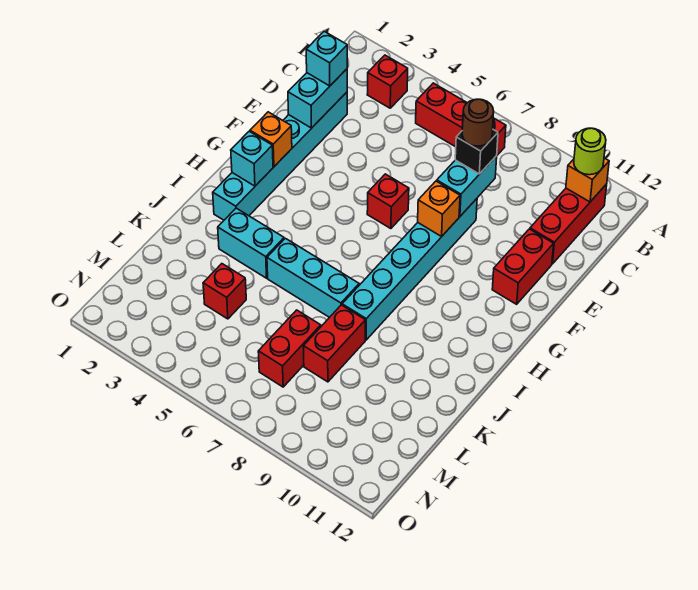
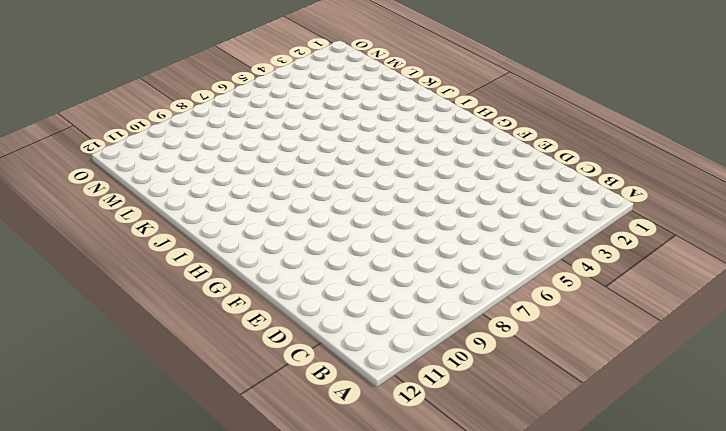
none -> red brick B3 level 1
none -> red brick B5:B7 level 1
none -> red brick B11:D11 level 1

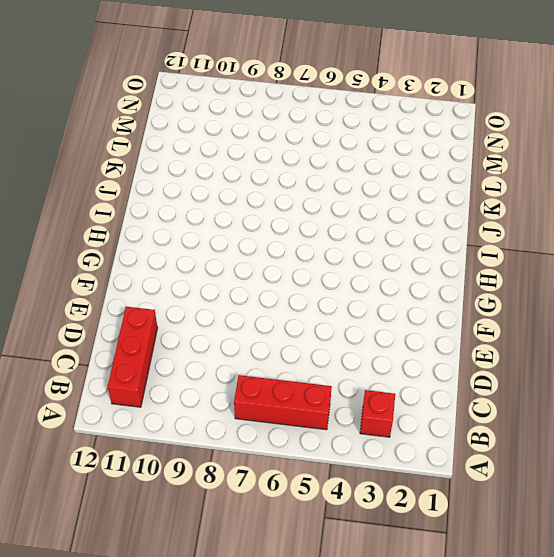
none -> cyan brick D2:I2 level 1
none -> cyan brick E8:J8 level 1
none -> red brick E11:F11 level 1

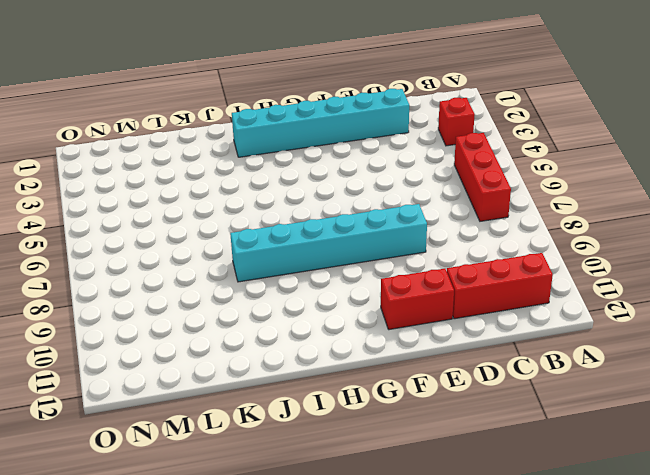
none -> red brick F6 level 1
none -> cyan brick J3:J4 level 1
none -> cyan brick J5:J7 level 1

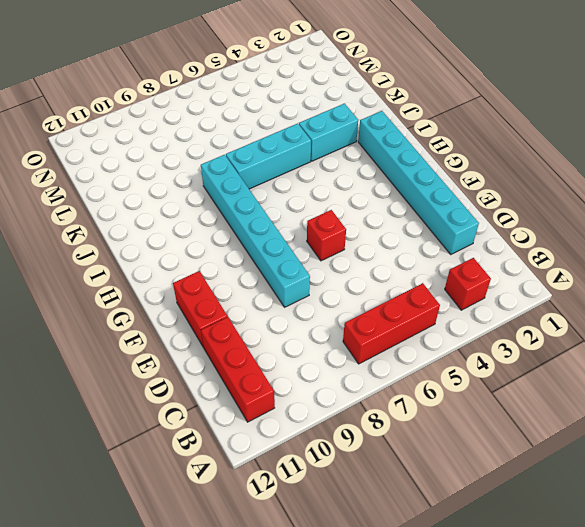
none -> red brick K8:L8 level 1
none -> red brick L4 level 1
none -> red brick L7:M7 level 1

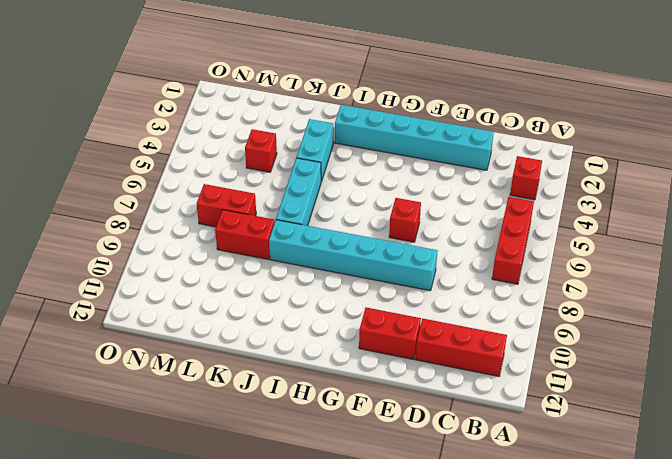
none -> orange brick B11 level 2
none -> cyan brick D2:E2 level 2
none -> cyan brick D8:E8 level 2

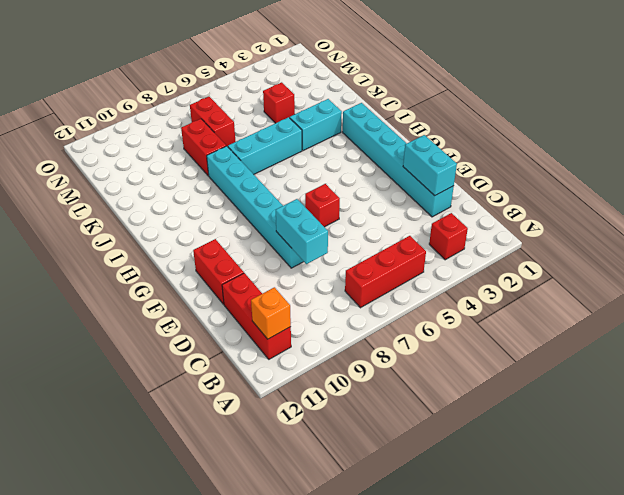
none -> orange brick F8 level 2
none -> orange brick G2 level 2
none -> cyan brick H2 level 2

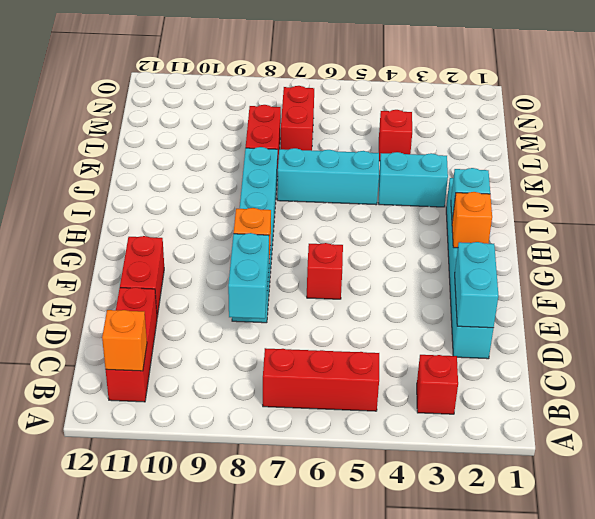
none -> lime round brick B11 level 3
none -> cyan brick D2 level 3
none -> black brick D8 level 3

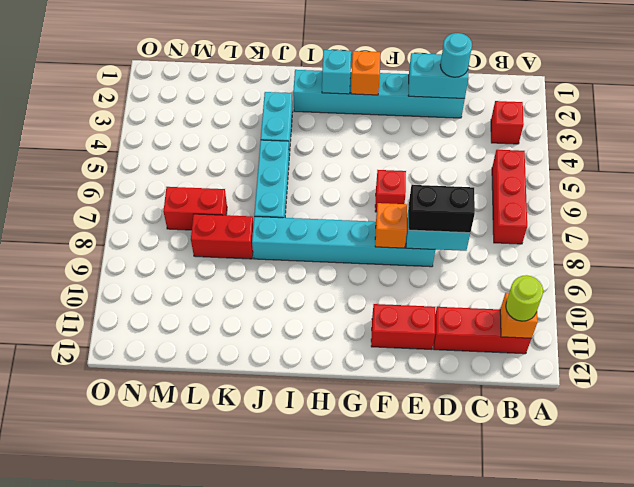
cyan round brick D2 level 3 -> cyan brick D2 level 3
black brick D8:E8 level 3 -> black brick D8 level 3
none -> red brick L4 level 1
none -> brown round brick D8 level 4

